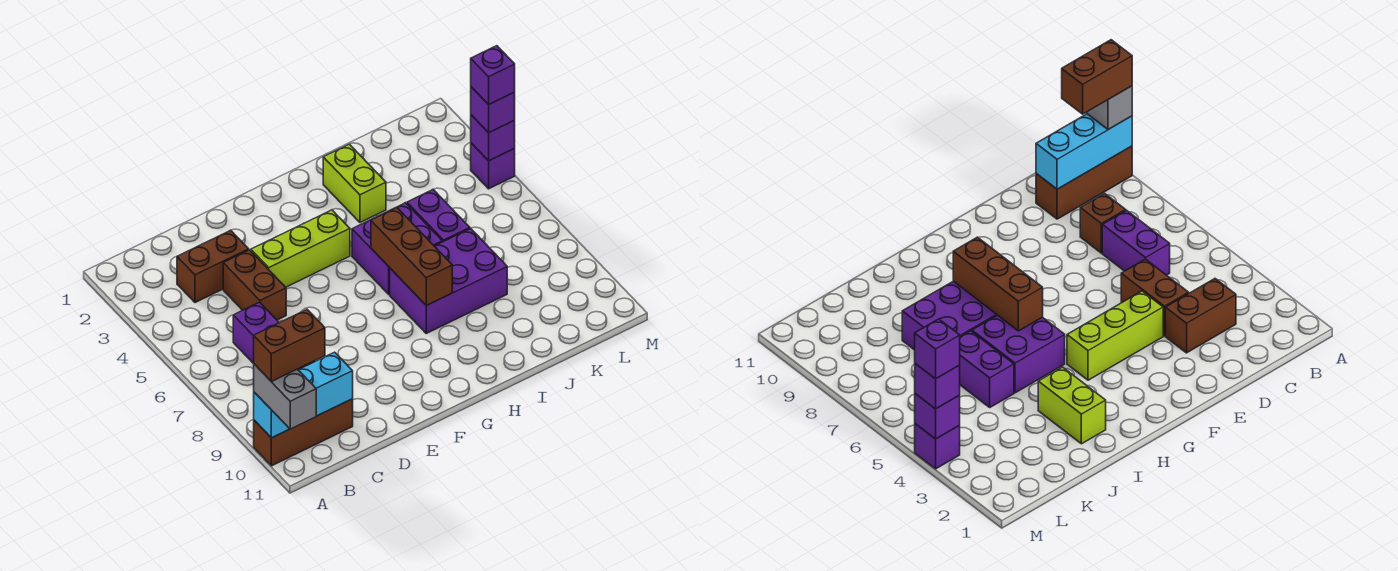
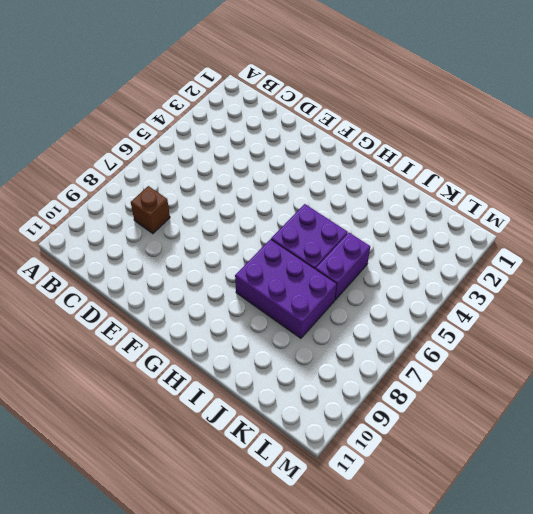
none -> brown brick A10:C10 level 1
none -> brown brick C3:D3 level 1
none -> purple brick C6:C7 level 1

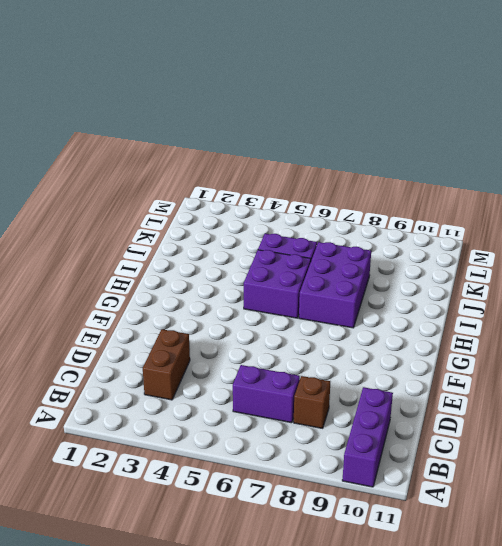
purple brick A10:C10 level 1 -> brown brick A10:C10 level 1
none -> brown brick D4:D5 level 1
none -> lime brick E4:G4 level 1
none -> lime brick I2:I3 level 1

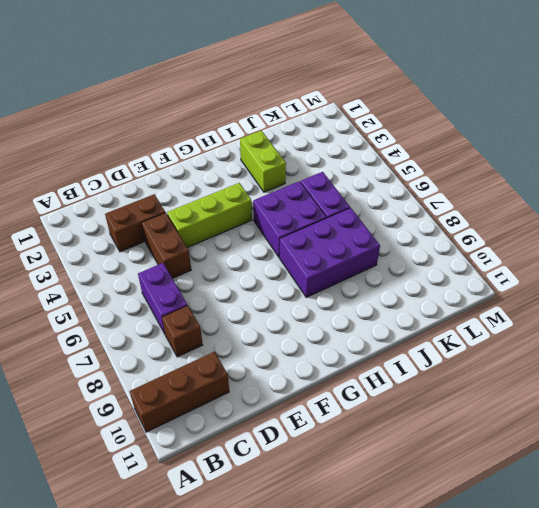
none -> purple brick M4 level 1
none -> cyan brick A10:C10 level 2
none -> brown brick H6:H8 level 2

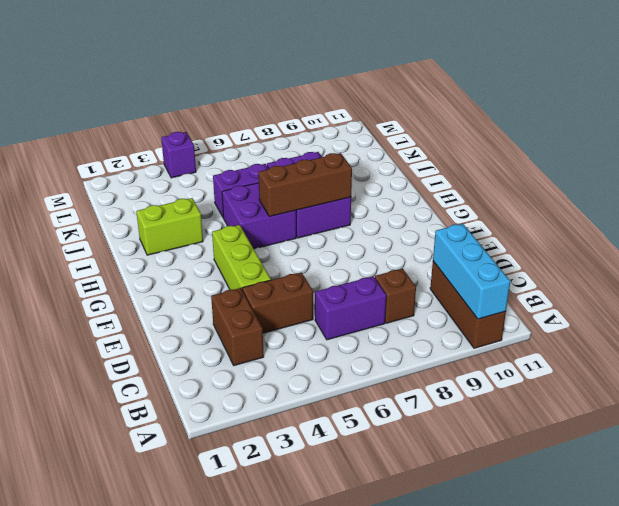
none -> purple brick M4 level 2
none -> grey brick A10:A11 level 3
none -> purple brick M4 level 3

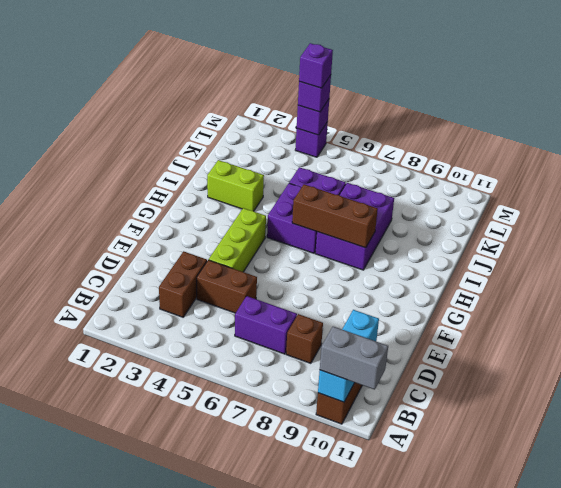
none -> brown brick A10:B10 level 4

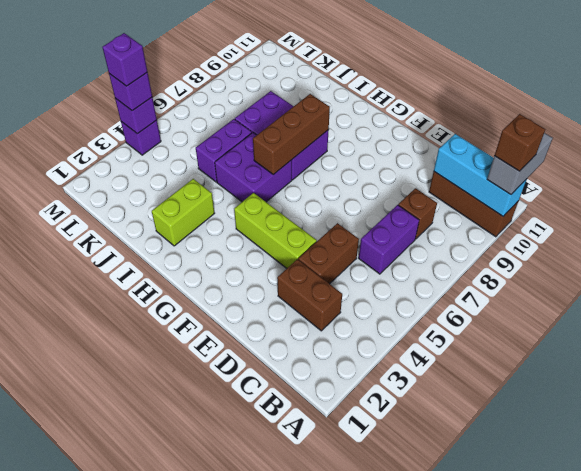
brown brick A10 level 4 -> brown brick A10:B10 level 4

